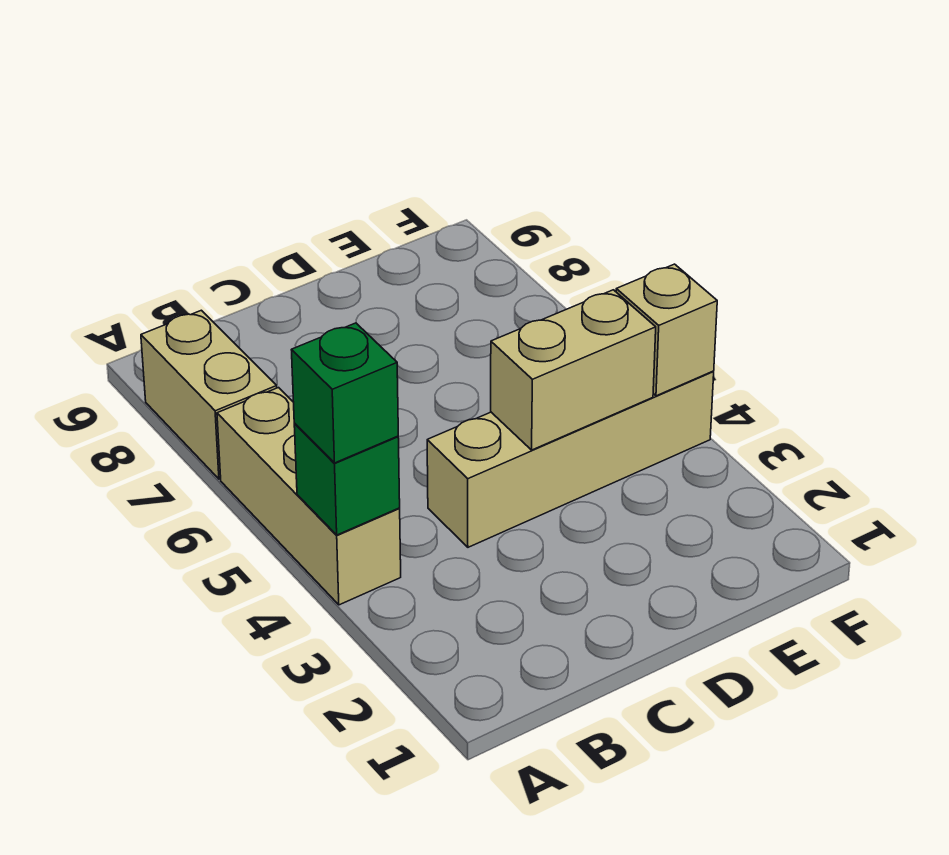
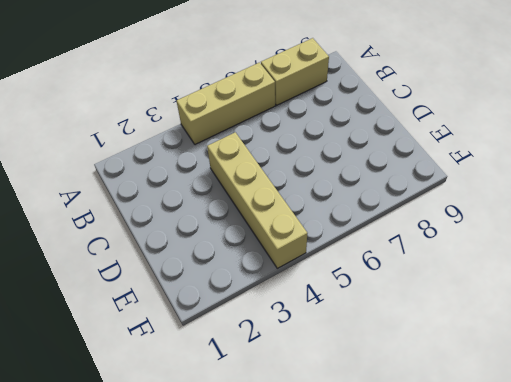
none -> green brick A4 level 2
none -> tan brick D4:E4 level 2

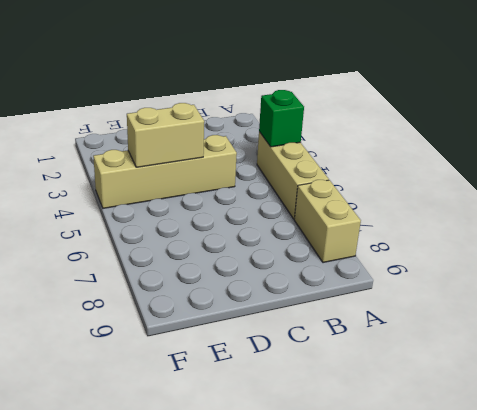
none -> tan brick F4 level 2
none -> green brick A4 level 3

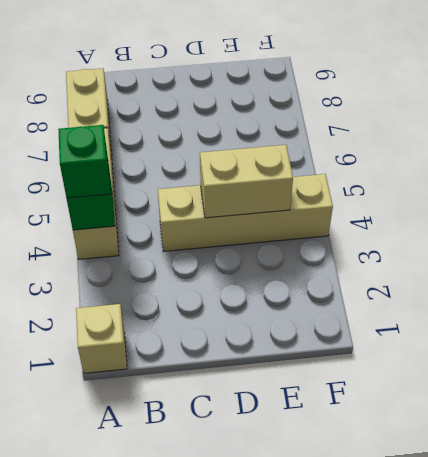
tan brick A1 level 1 -> tan brick F4 level 2

